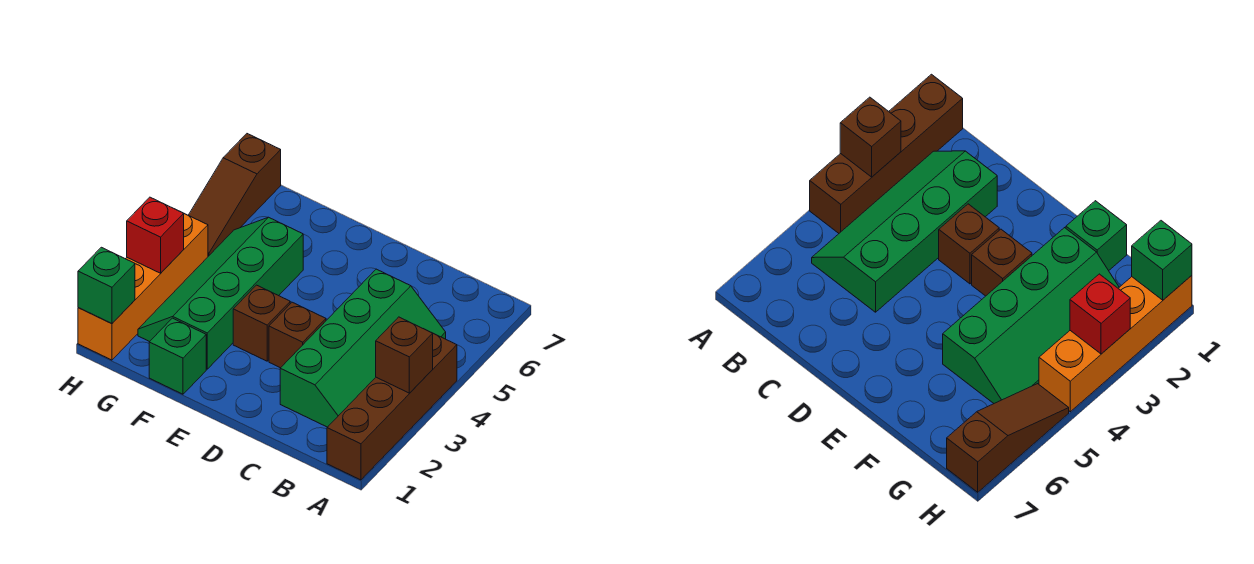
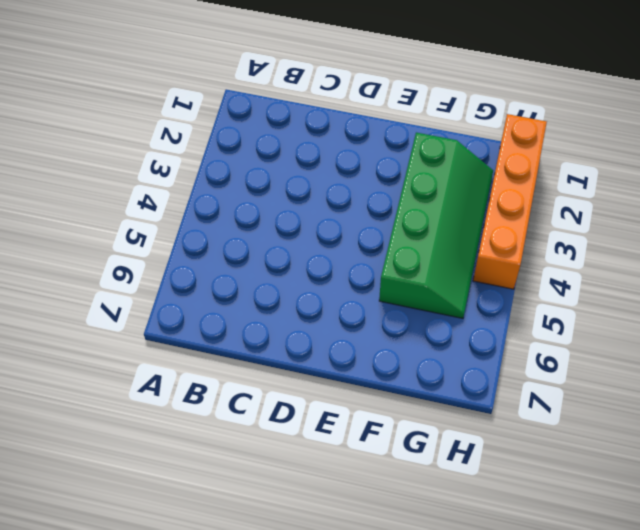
none -> brown brick A1:A4 level 1
none -> green slope B2:C5 level 1 top C

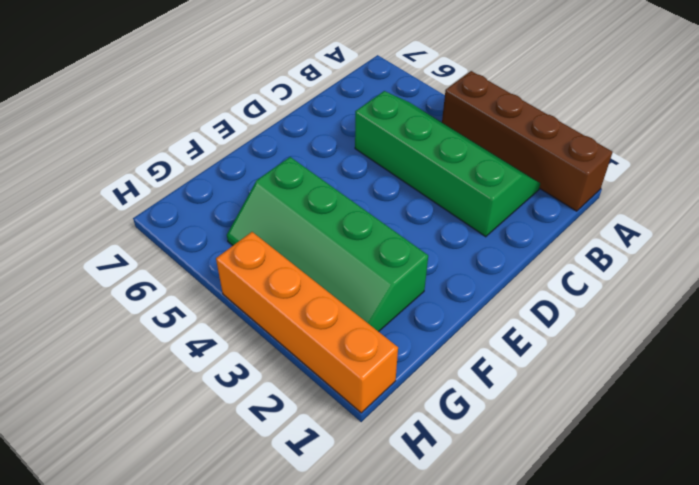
none -> brown brick D3 level 1
none -> brown brick E3 level 1

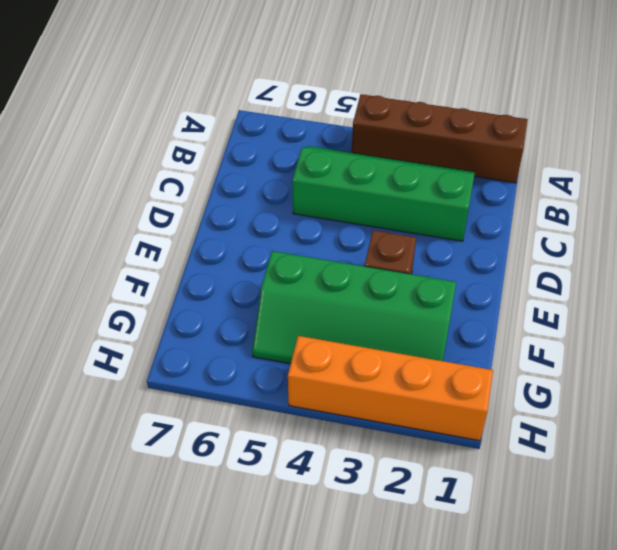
none -> brown brick D3 level 1
none -> green brick F1 level 1

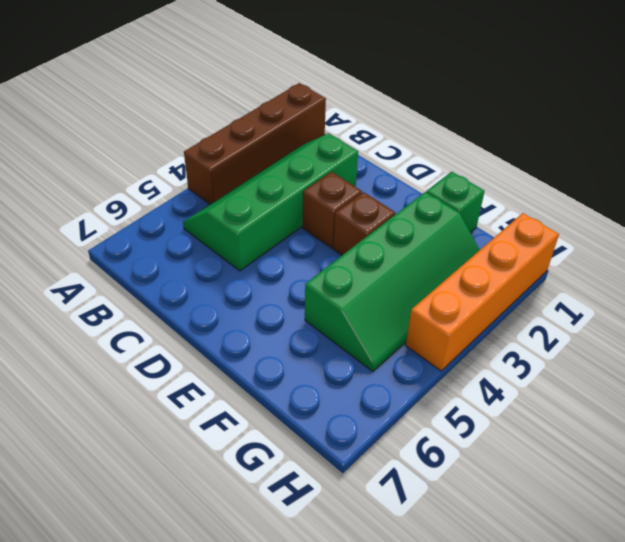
none -> brown slope H5:H7 level 1 top 7
none -> brown brick A3 level 2

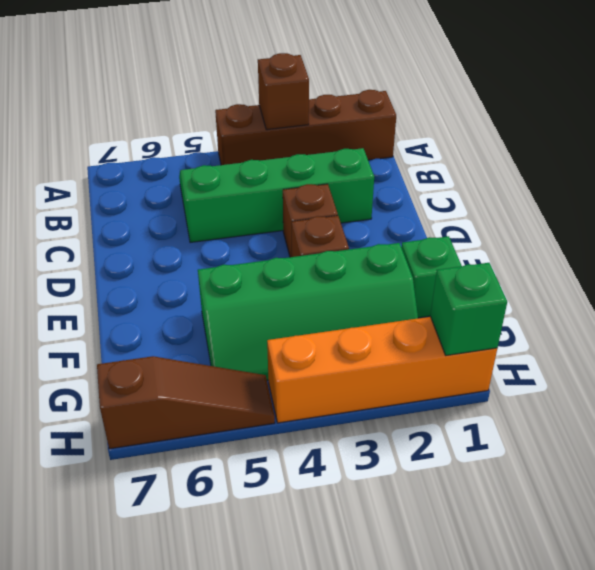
none -> red brick H3 level 2

